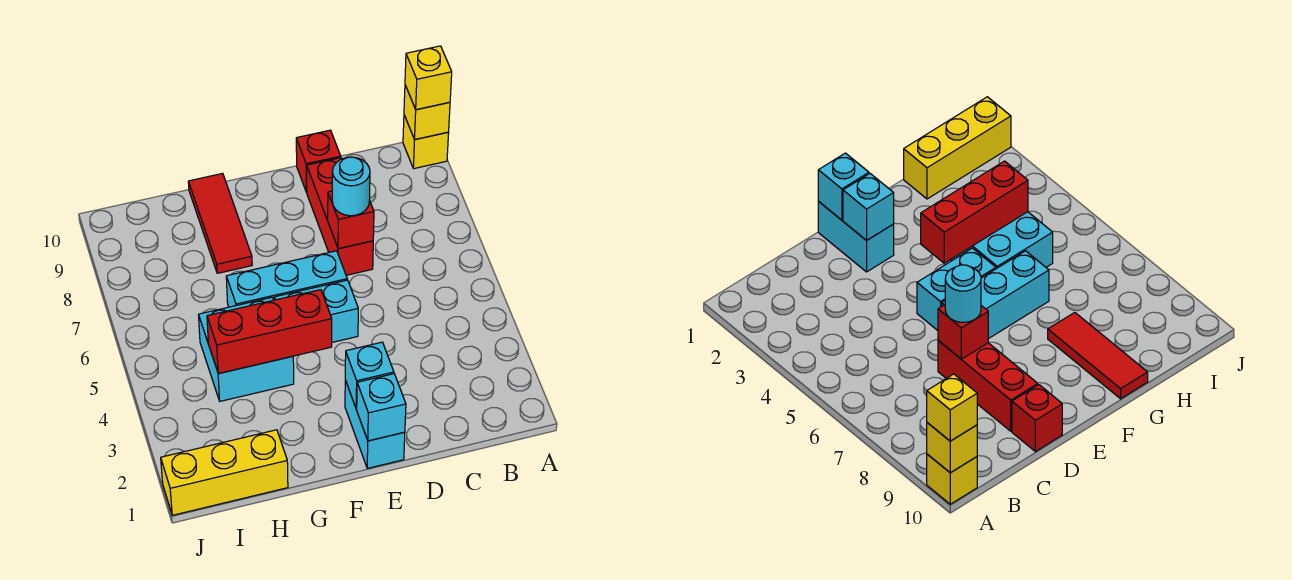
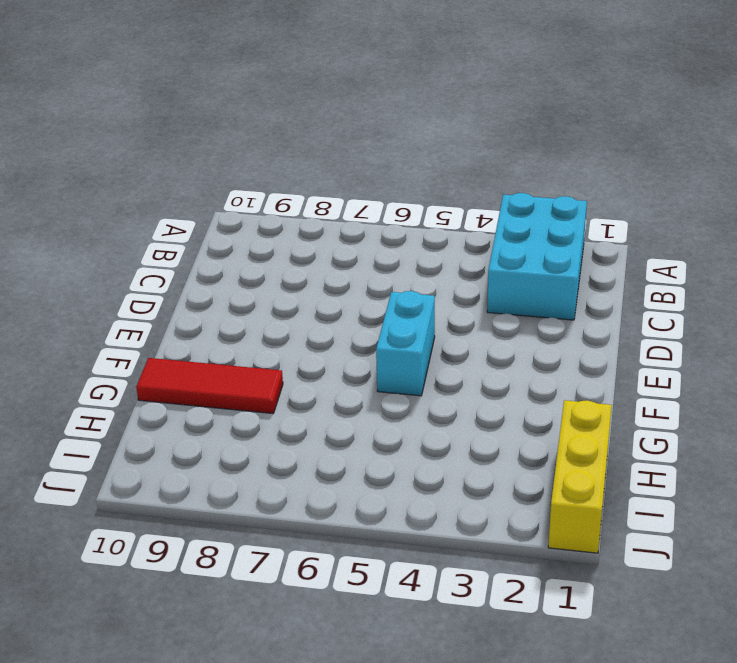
cyan brick A2:C3 level 1 -> none
none -> yellow brick A10 level 1
none -> red brick D7:D9 level 1
none -> red brick D10 level 1

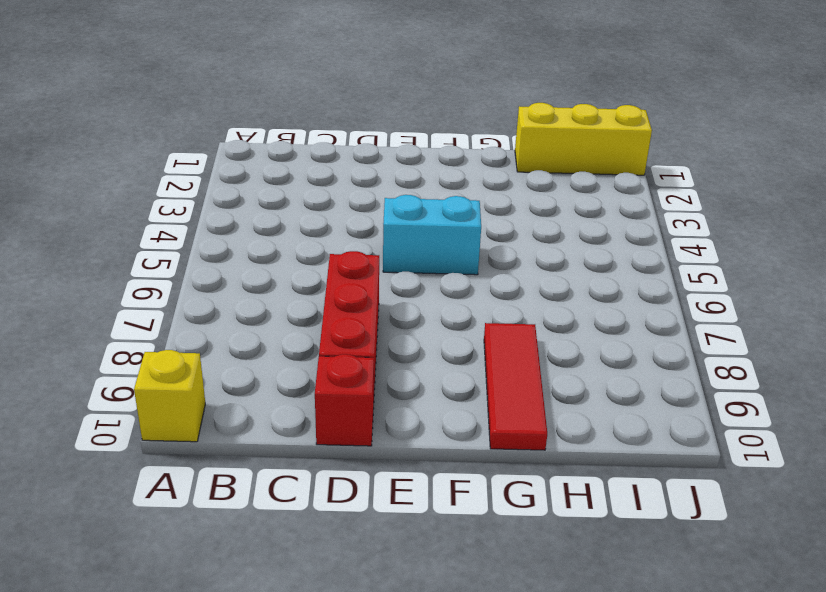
none -> cyan brick E1:E2 level 1
none -> cyan brick E6:G6 level 1
none -> cyan brick G4:H5 level 1

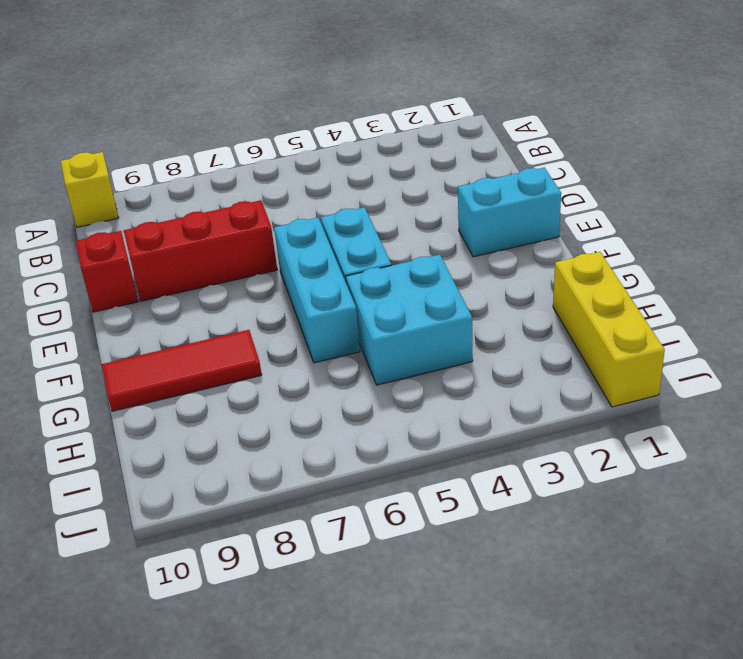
none -> yellow brick A10 level 2
none -> red brick D7 level 2
none -> cyan brick E1 level 2

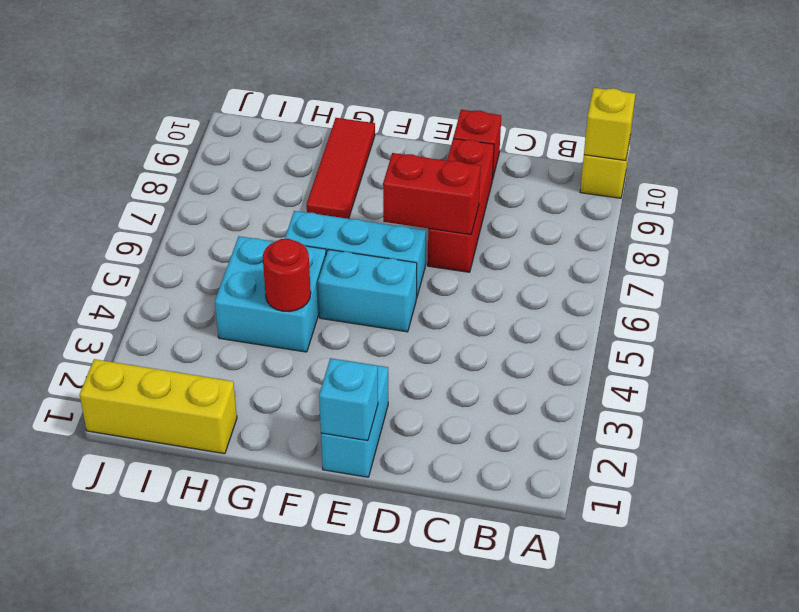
red brick D7:E7 level 2 -> red brick D7 level 2
red round brick G4 level 2 -> red brick F4:H4 level 2
none -> cyan brick E2 level 2
none -> yellow brick A10 level 3
none -> cyan round brick D7 level 3

